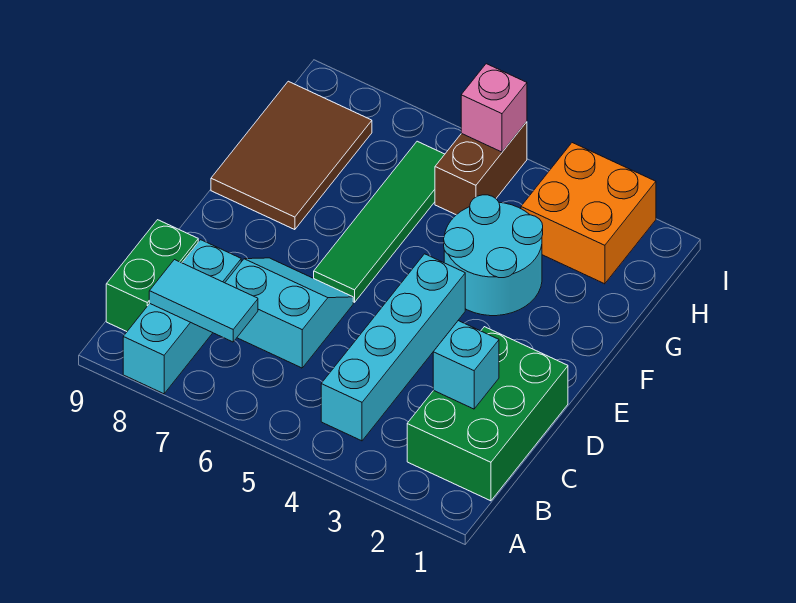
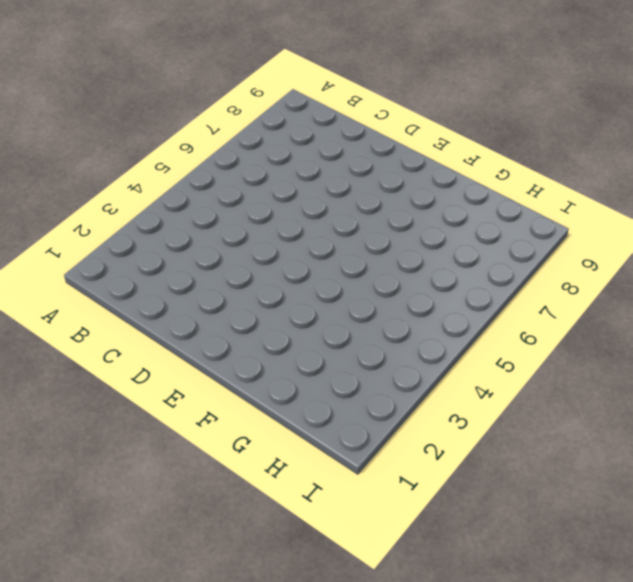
none -> cyan brick A8:C8 level 1
none -> green brick B1:D2 level 1
none -> cyan brick B4:E4 level 1

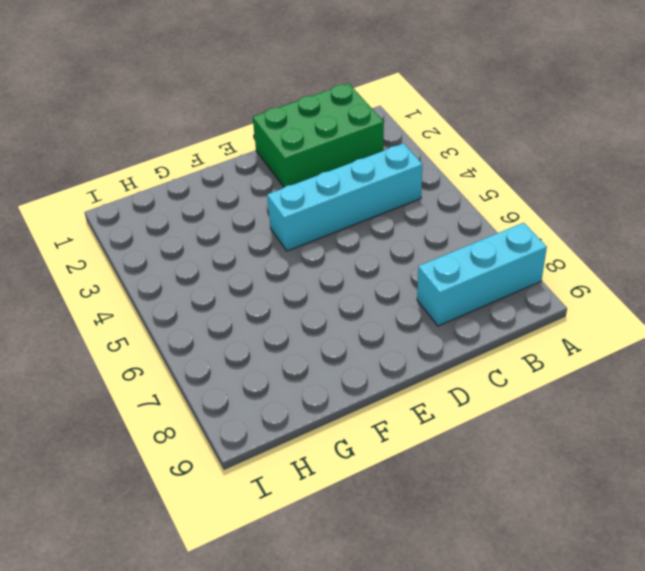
none -> green brick B9:C9 level 1
none -> cyan slope C6:D7 level 1 top C
none -> green tile E6:H6 level 1

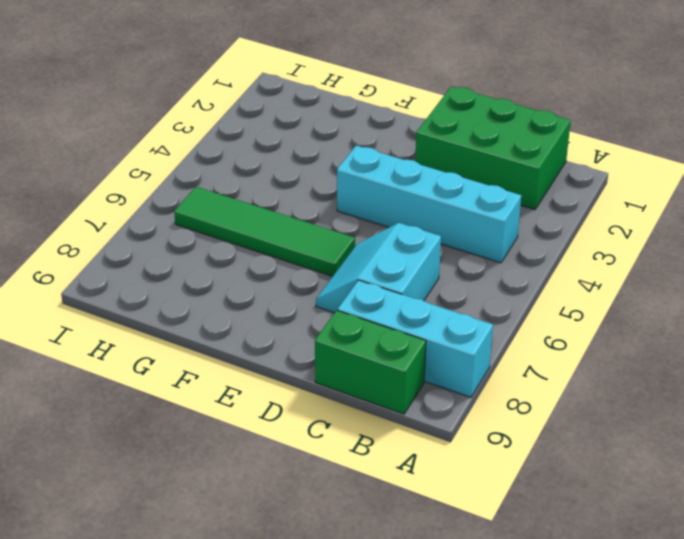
none -> cyan round brick F3:G4 level 1
none -> brown tile F8:H9 level 1
none -> orange brick H2:I3 level 1

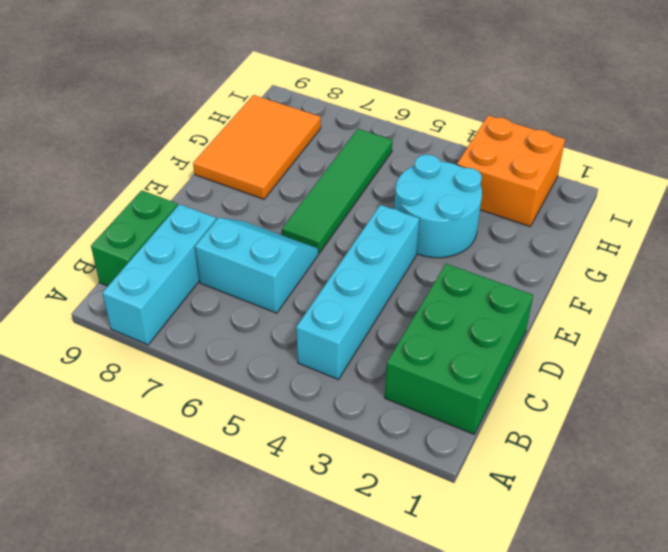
orange tile F8:H9 level 1 -> brown tile F8:H9 level 1
none -> brown brick H5:I5 level 1
none -> cyan tile B7:B8 level 2
none -> cyan brick C2 level 2

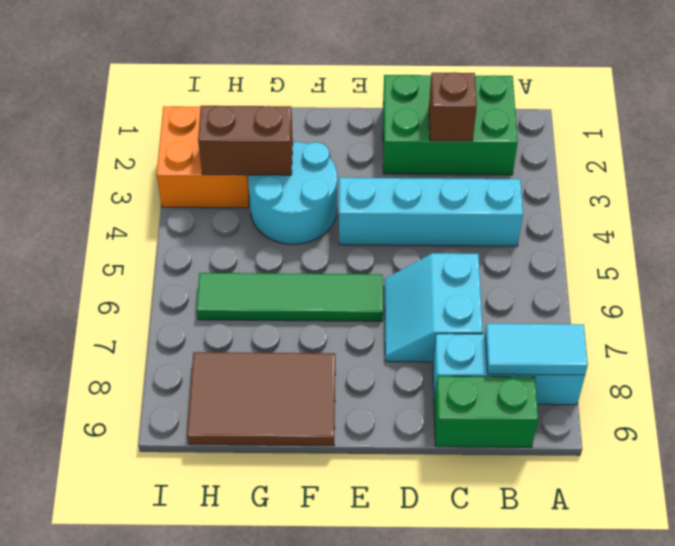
cyan tile A8:B8 level 2 -> cyan tile B7:B8 level 2
brown brick C2 level 2 -> cyan brick C2 level 2
brown brick G3:H3 level 2 -> brown brick H5:I5 level 1
none -> pink brick I5 level 2

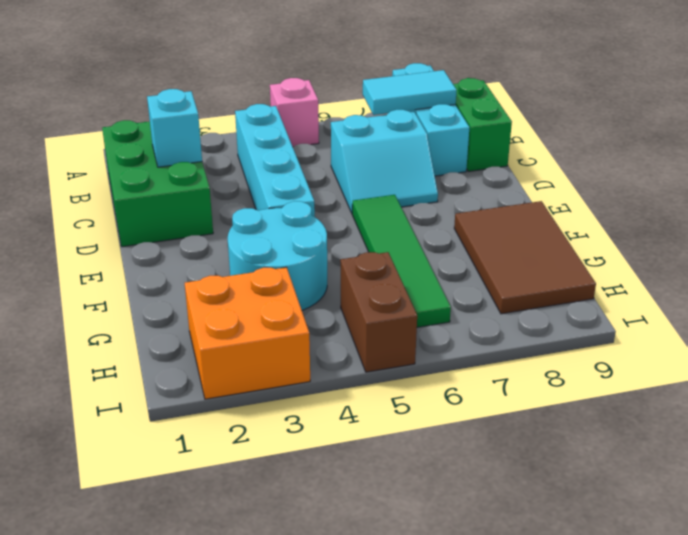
pink brick A5 level 1 -> pink brick I5 level 2

